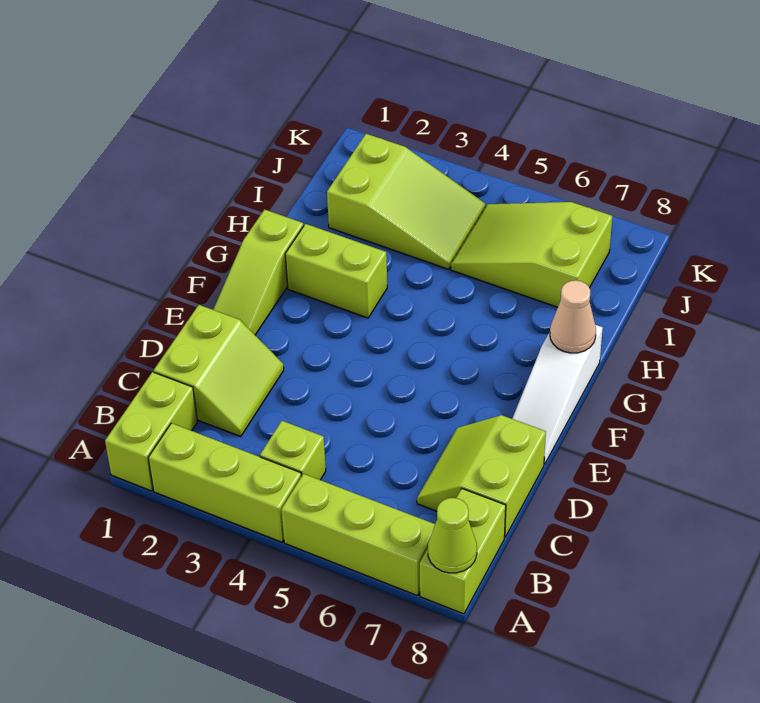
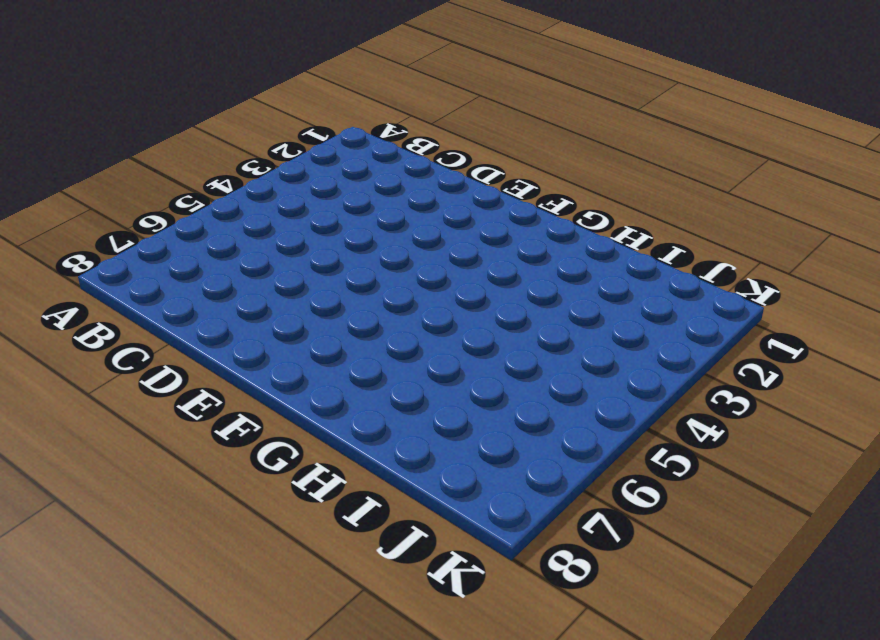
none -> lime brick A1:B1 level 1
none -> lime brick A2:A4 level 1
none -> lime brick A5:A7 level 1

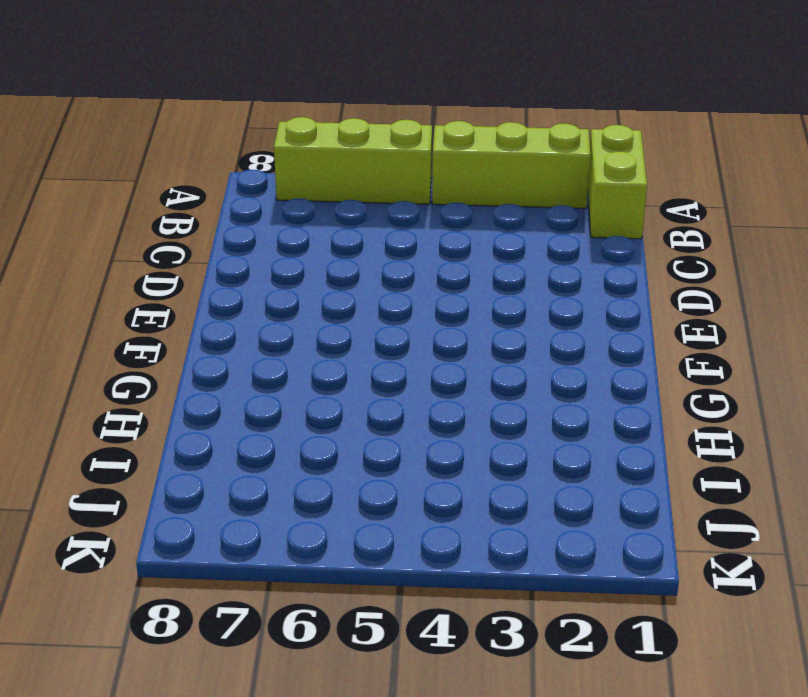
none -> lime brick A8:B8 level 1
none -> lime brick B4 level 1
none -> lime slope C1:D2 level 1 top 1

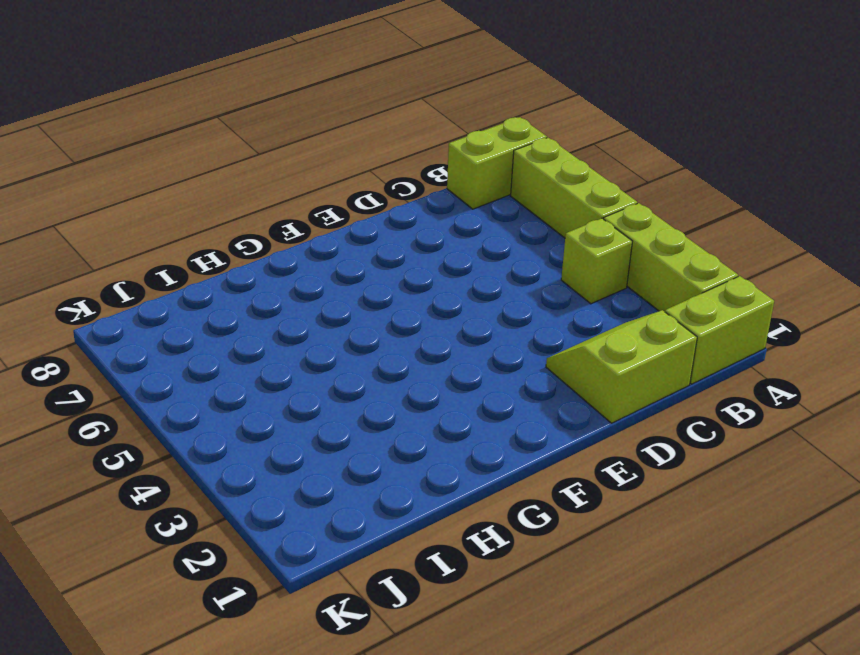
none -> lime slope C7:D8 level 1 top 8
none -> lime slope E1:G1 level 1 top G
none -> white slope E8:G8 level 1 top G

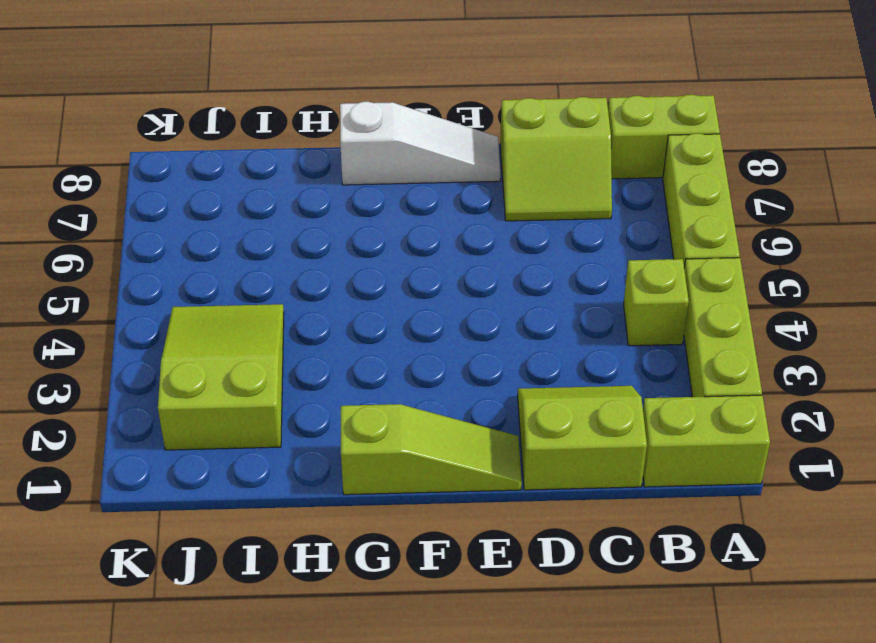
none -> lime brick G2:G3 level 1
none -> lime slope I5:J7 level 1 top 7
none -> lime cone A8 level 2

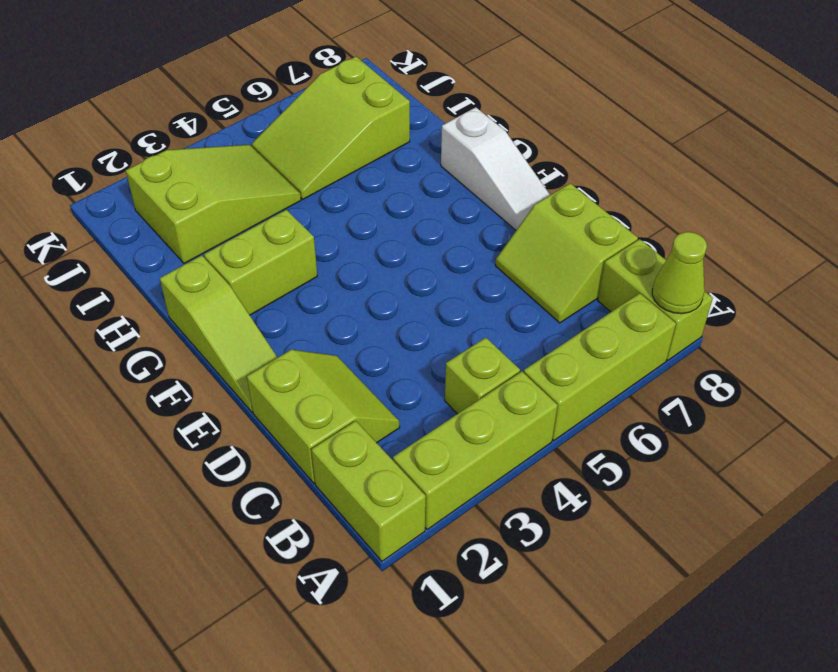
none -> tan cone G8 level 2

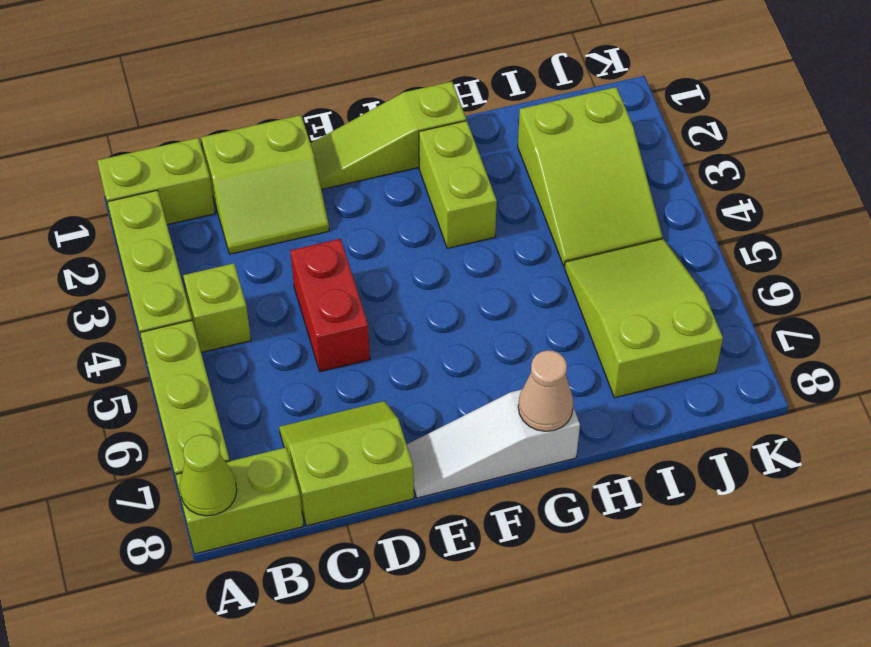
red brick D4:D5 level 1 -> none

